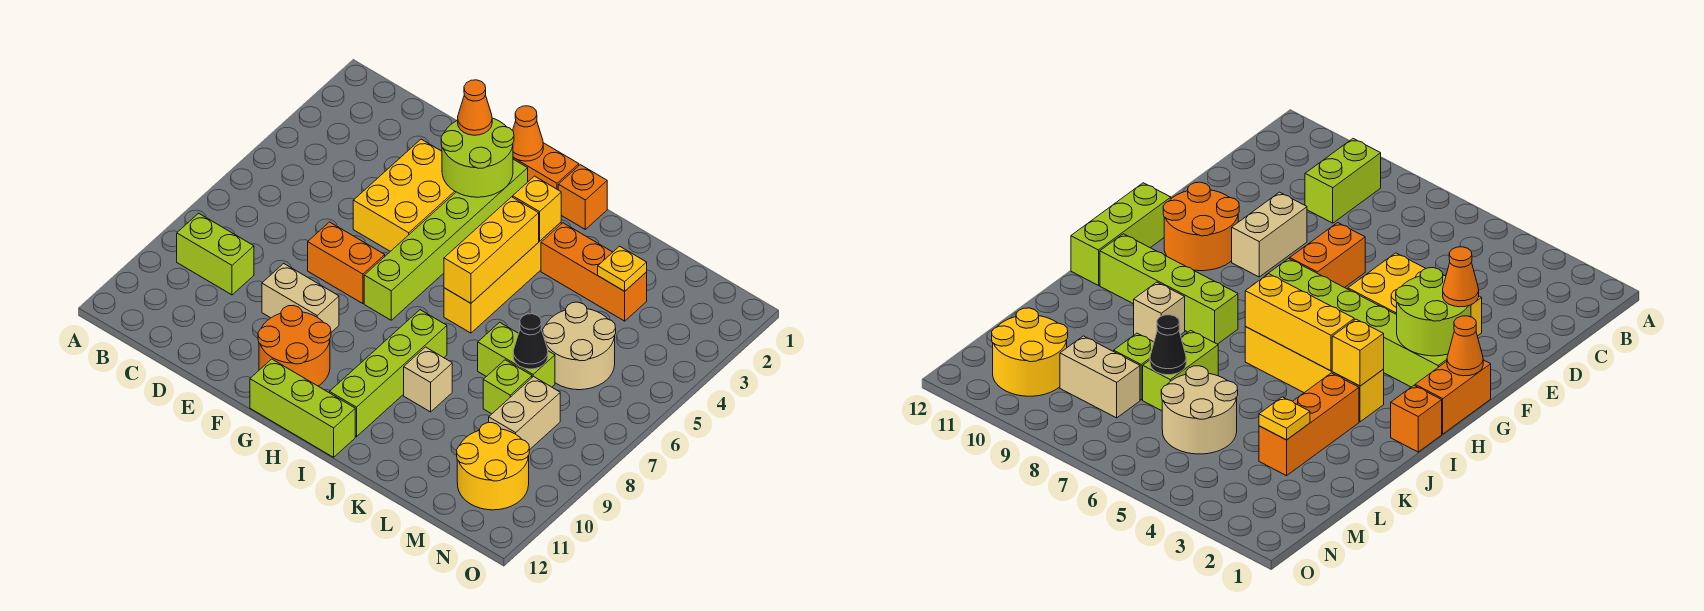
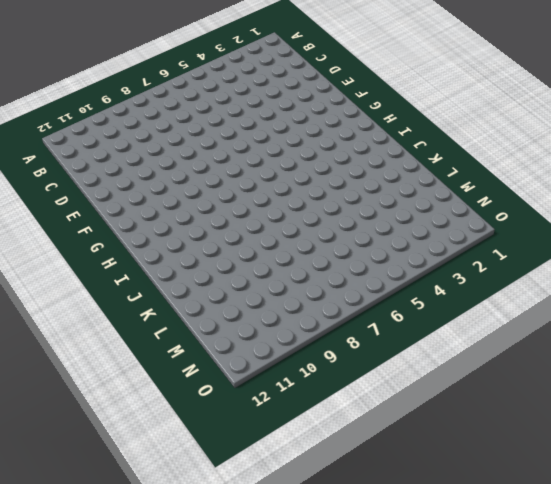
none -> lime brick B9:C9 level 1
none -> yellow brick E3:F5 level 1
none -> orange brick E7:F7 level 1

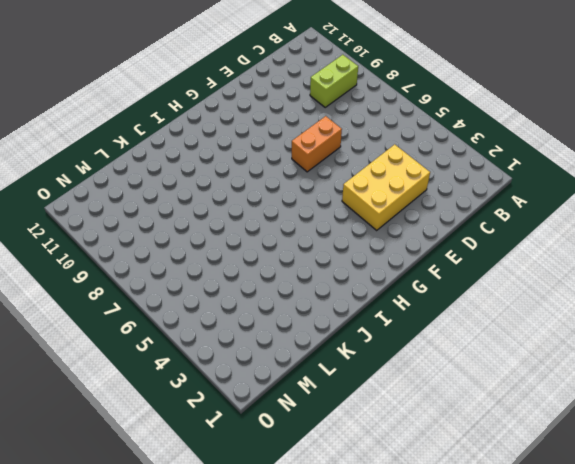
yellow brick D3:F4 level 1 -> yellow brick E3:F5 level 1
none -> tan brick E9:F9 level 1
none -> orange round brick F10:G11 level 1
none -> orange brick G1:H1 level 1

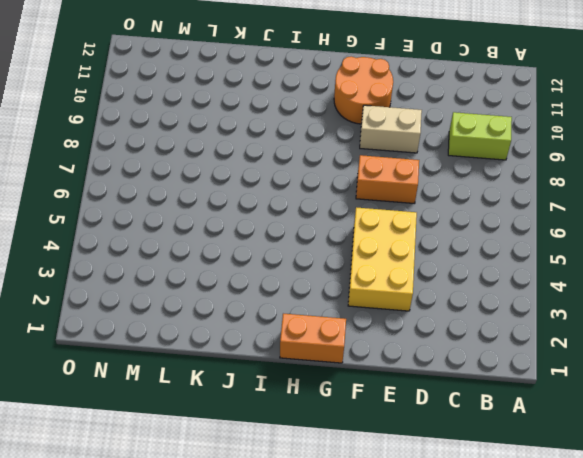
none -> lime brick G2:G7 level 1
none -> lime brick G12:I12 level 1
none -> orange brick I1 level 1

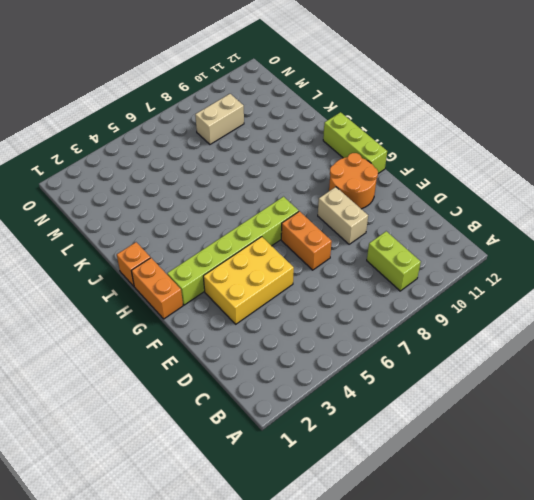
none -> yellow brick I3:I6 level 1
none -> lime brick I8:I11 level 1
none -> orange brick J3:L3 level 1

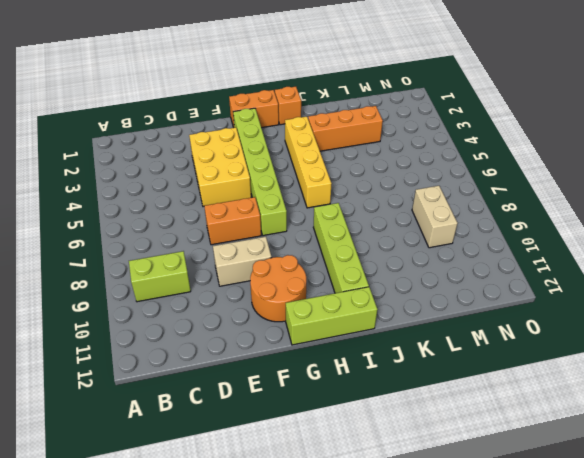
none -> tan brick J9 level 1
none -> lime brick K7:L7 level 1
none -> tan round brick L5:M6 level 1

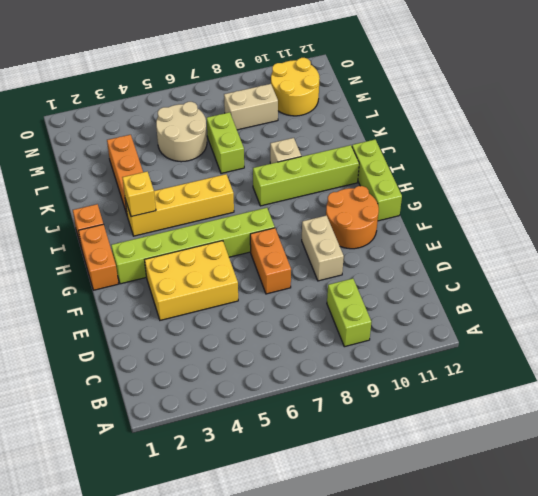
none -> lime brick L8 level 1
none -> lime round brick F2:G3 level 2
none -> orange cone G1 level 2

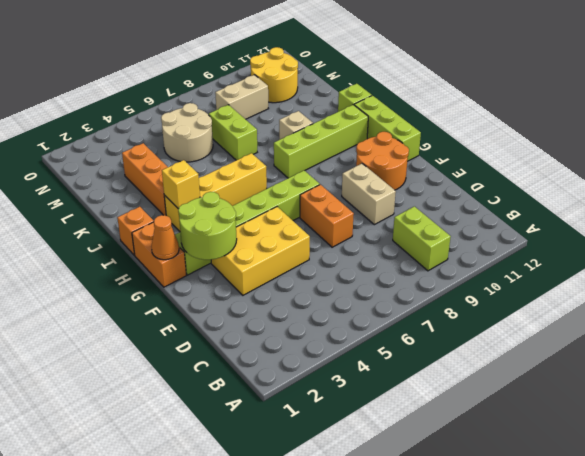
lime brick J12 level 1 -> lime brick L8 level 1
none -> yellow brick I4:I6 level 2
none -> yellow plate L3 level 2
none -> black cone L7 level 2

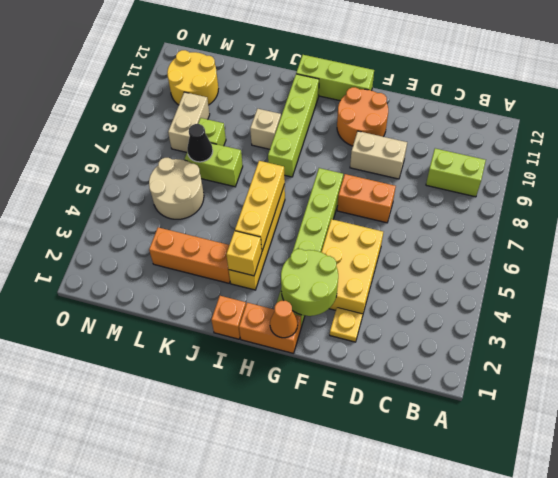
yellow plate E2 level 1 -> yellow plate L3 level 2
none -> orange cone F2 level 3

